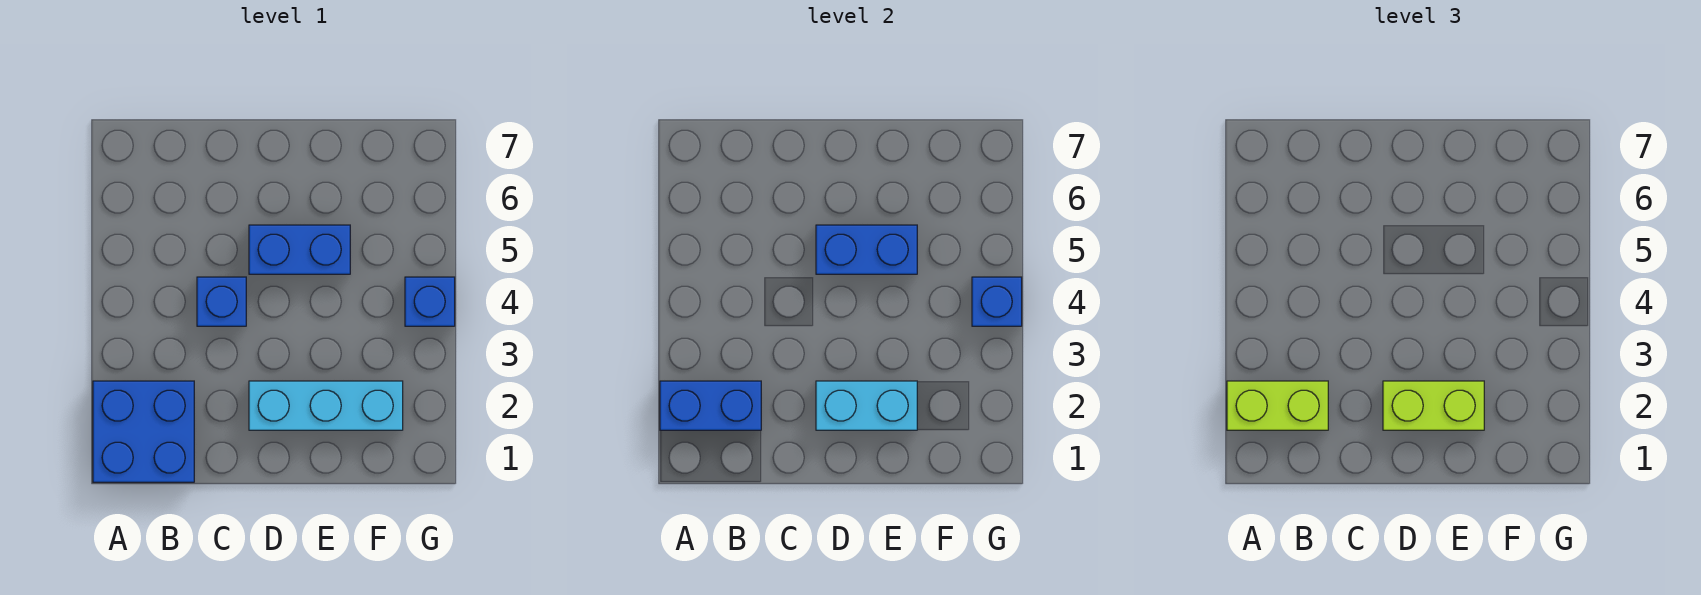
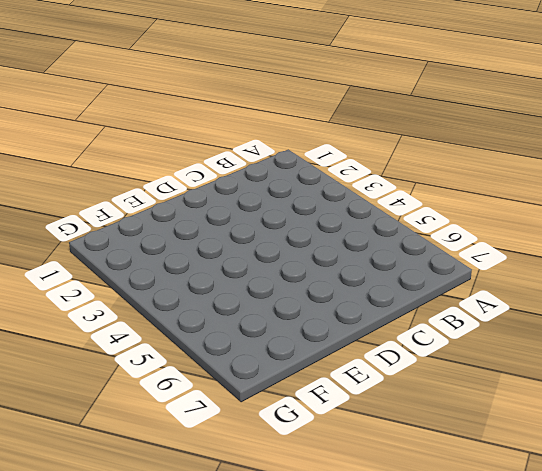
none -> blue brick A1:B2 level 1
none -> blue brick C4 level 1

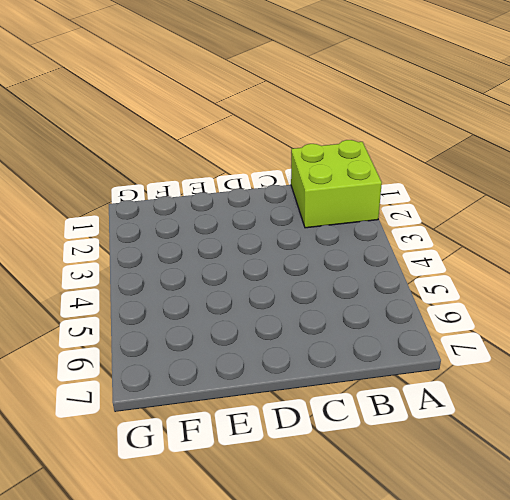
lime brick A1:B2 level 1 -> blue brick A1:B2 level 1
none -> blue brick C4 level 1
none -> cyan brick D2:F2 level 1

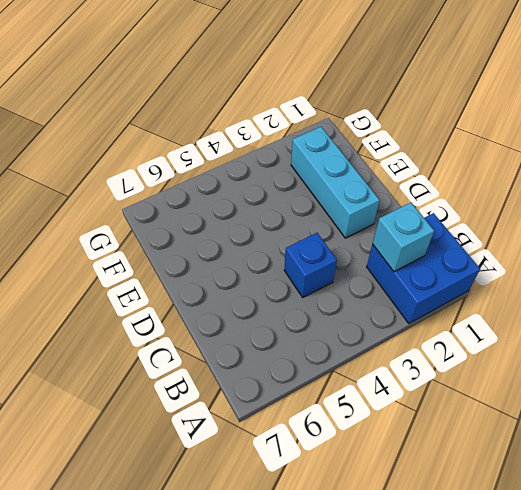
cyan brick B2 level 2 -> blue brick A2:B2 level 2
none -> blue brick D5:E5 level 1
none -> blue brick G4 level 1

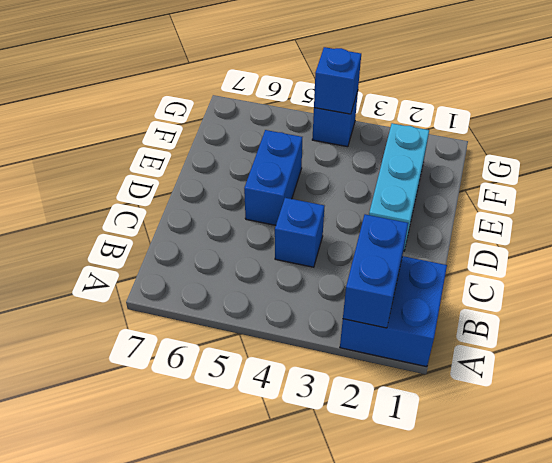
none -> cyan brick D2:E2 level 2
none -> blue brick D5:E5 level 2

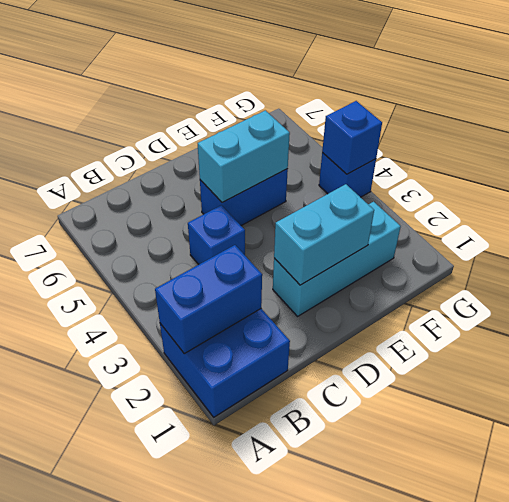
cyan brick D5:E5 level 2 -> blue brick D5:E5 level 2
none -> lime brick A2:B2 level 3
none -> lime brick D2:E2 level 3

